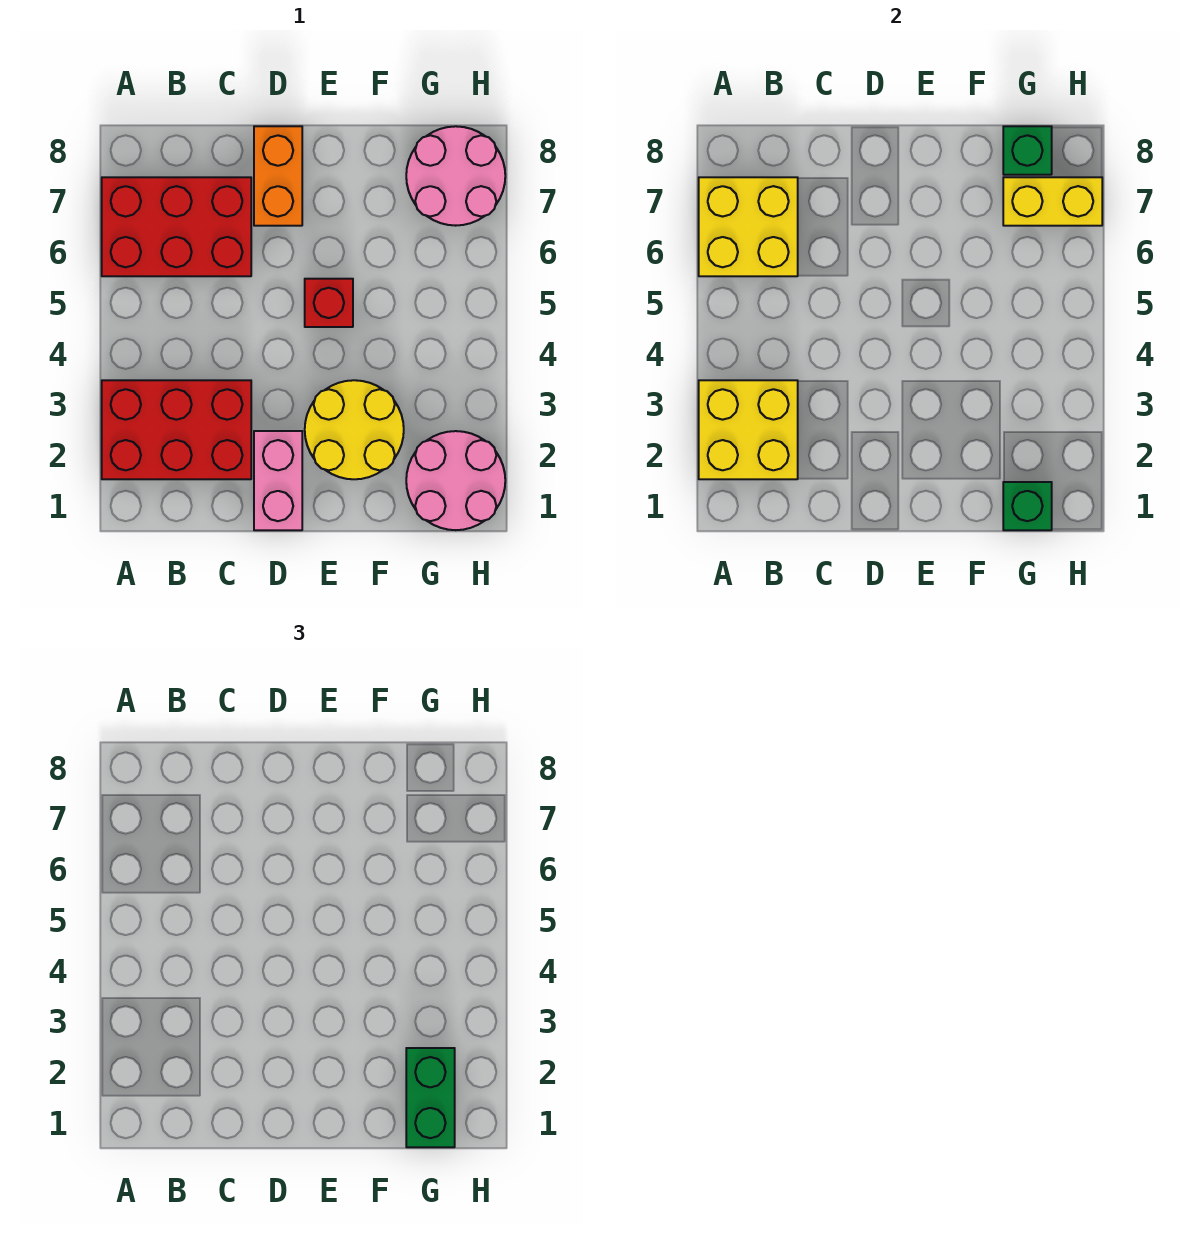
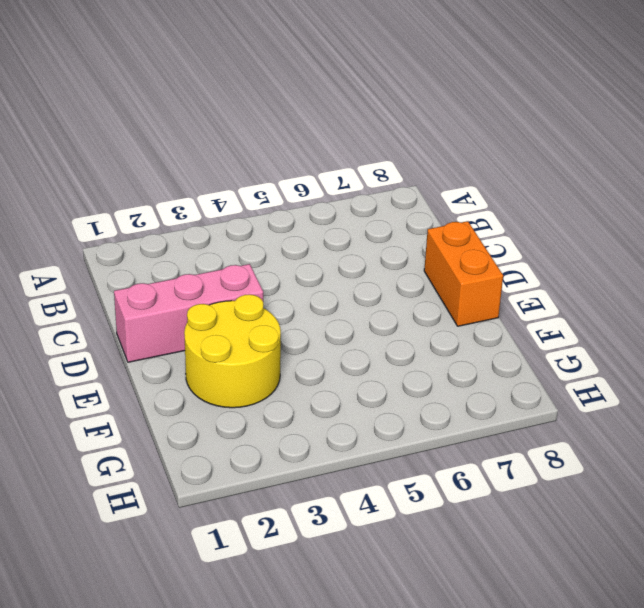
pink brick D1:D3 level 1 -> pink brick D1:D2 level 1
orange brick D8:E8 level 1 -> orange brick D7:D8 level 1
none -> red brick A2:C3 level 1
none -> red brick A6:C7 level 1
none -> red brick E5 level 1

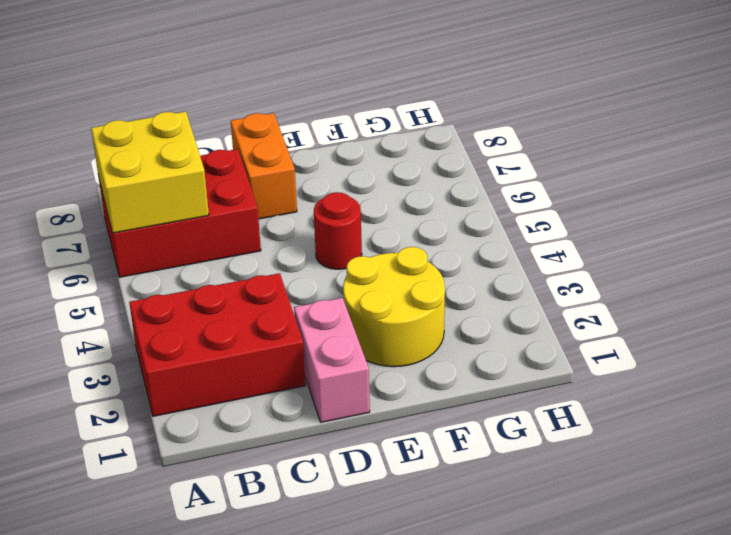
red round brick E5 level 1 -> red brick E5 level 1
none -> pink round brick G1:H2 level 1
none -> pink round brick G7:H8 level 1
none -> yellow brick A2:B3 level 2

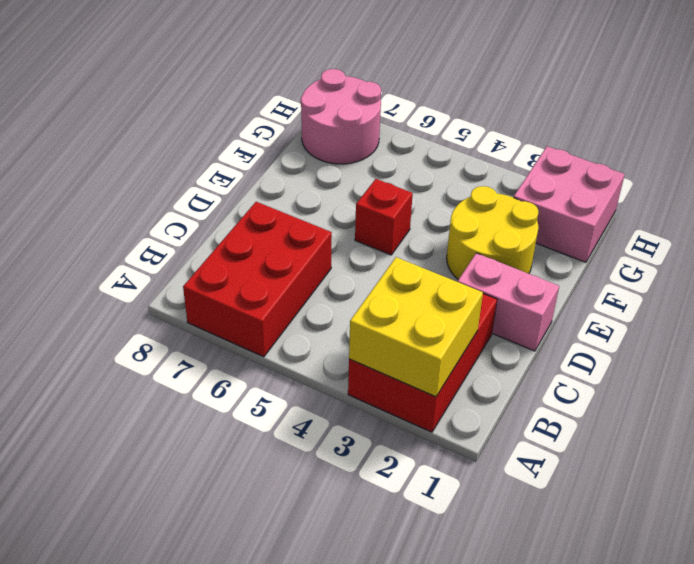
pink brick G1:H2 level 1 -> pink round brick G1:H2 level 1
none -> orange brick D7:D8 level 1
none -> yellow brick A6:B7 level 2
none -> green brick G1 level 2

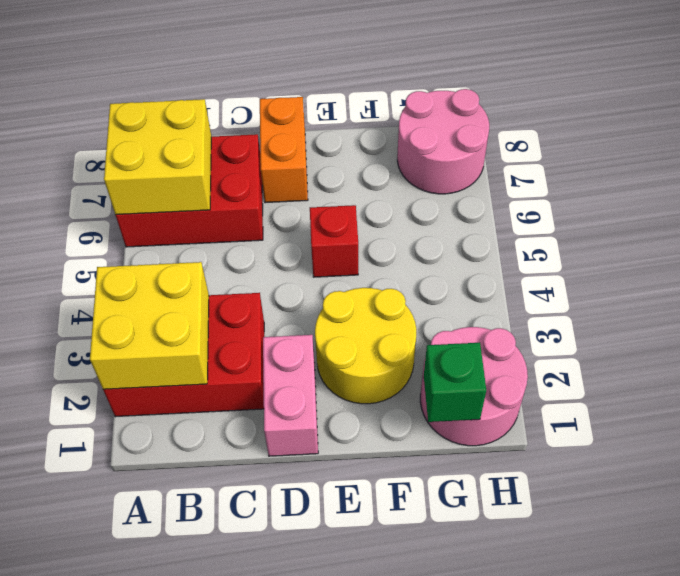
none -> yellow brick G7:H7 level 2
none -> green brick G8 level 2
none -> green brick G1:G2 level 3

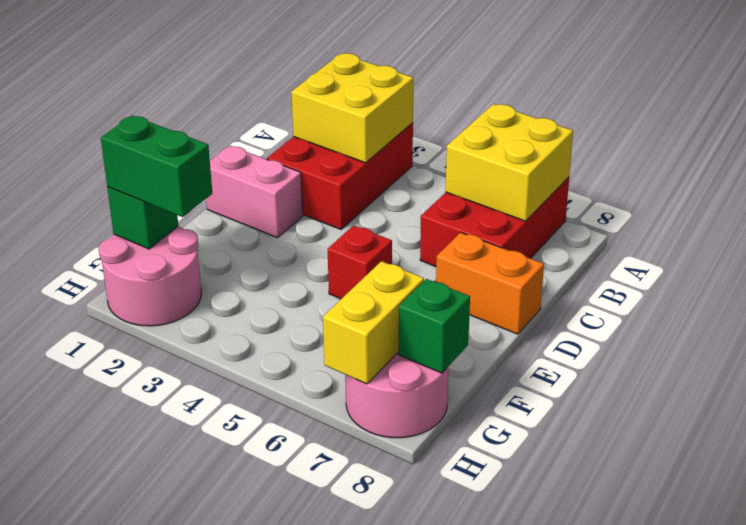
none -> yellow round brick E2:F3 level 1

